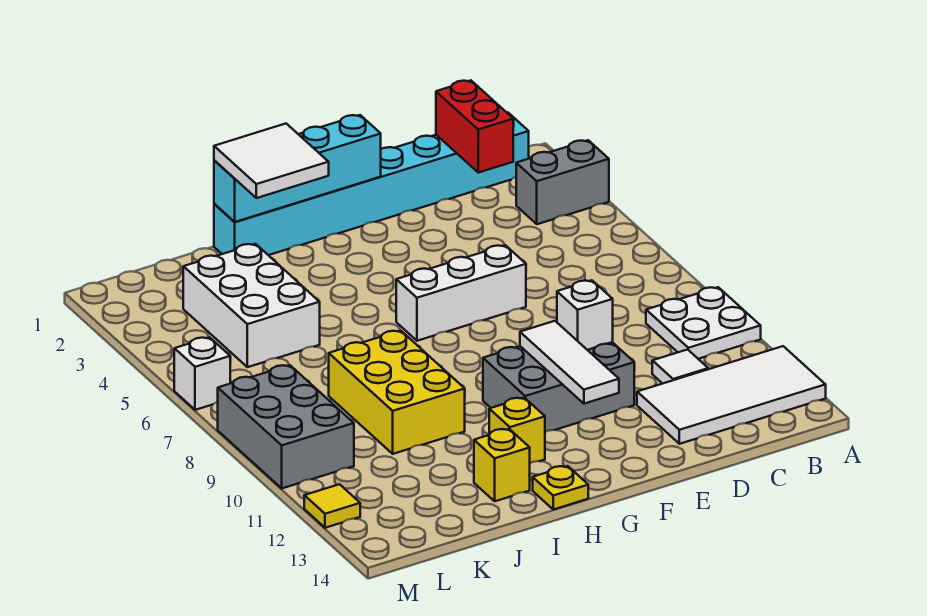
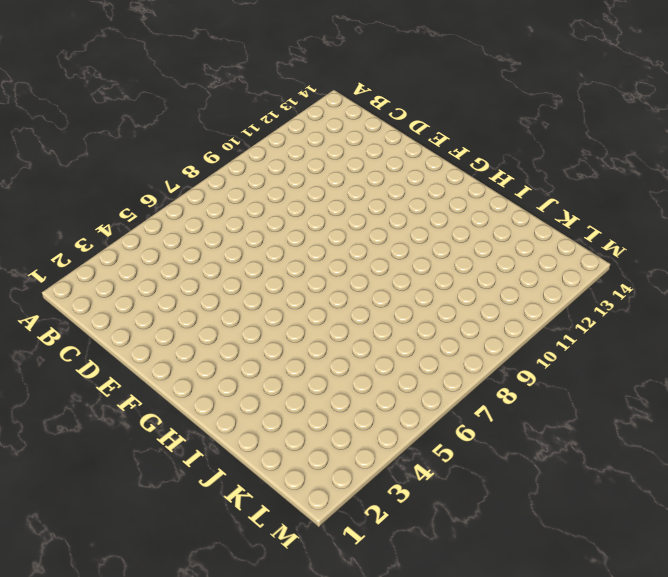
none -> grey brick A3:B3 level 1
none -> white plate A9:B10 level 1
none -> white tile A12:D13 level 1

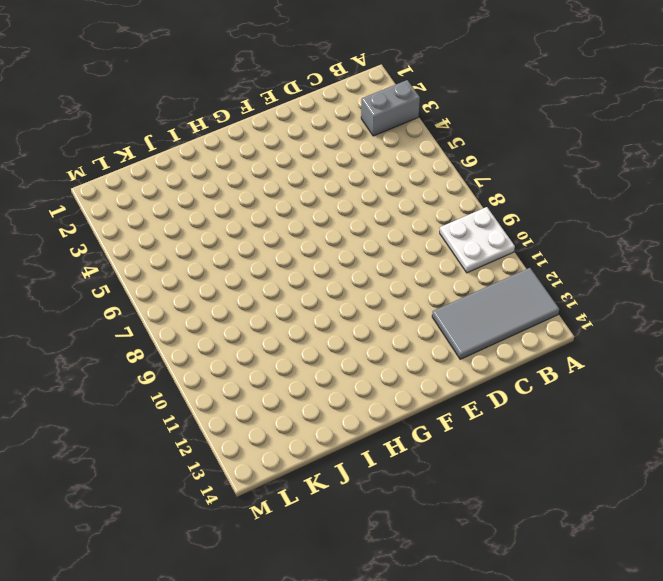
grey tile A12:D13 level 1 -> white tile A12:D13 level 1
none -> cyan brick B1:I1 level 1
none -> white tile C11 level 1
none -> white brick E6:G6 level 1

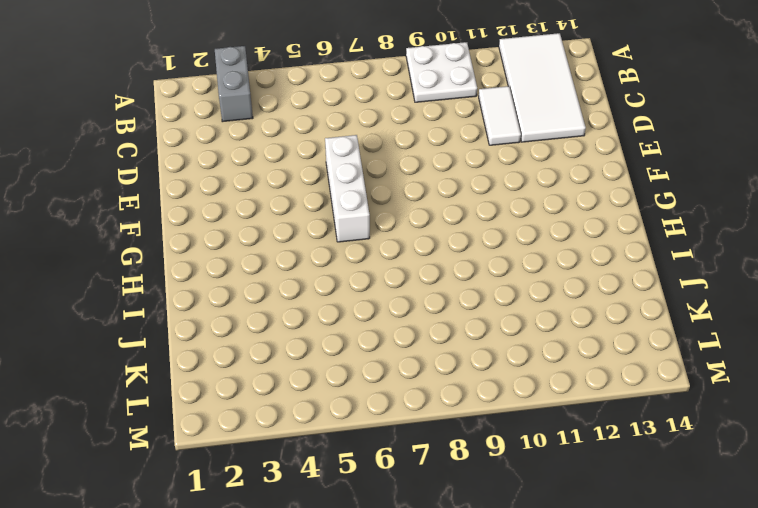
white tile C11:D11 level 1 -> white tile C11 level 1
none -> cyan brick B1:I1 level 1
none -> grey brick E10:G11 level 1
none -> yellow brick H12 level 1

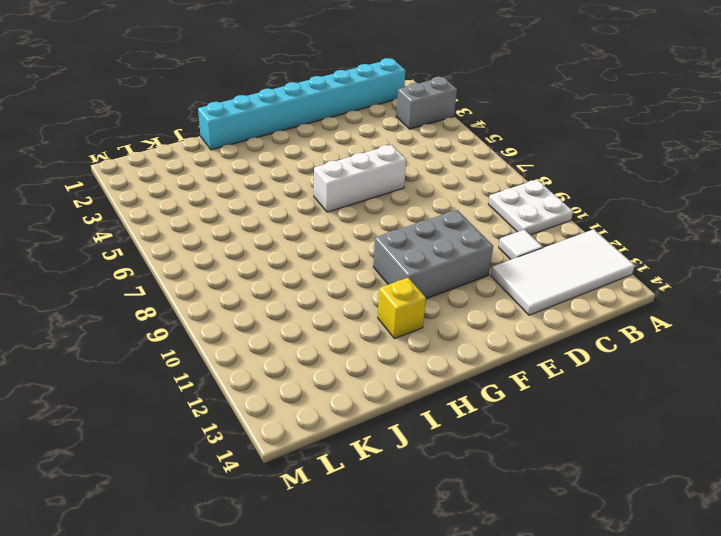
none -> yellow plate H14 level 1
none -> yellow brick I8:J10 level 1
none -> yellow brick I13 level 1

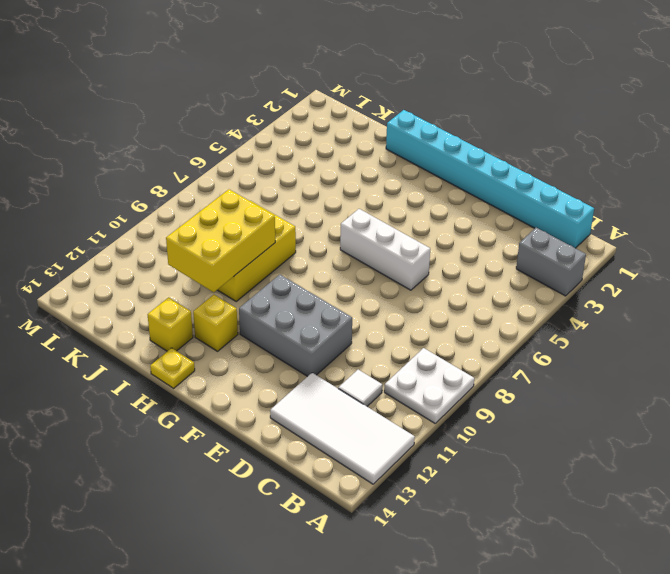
yellow brick I9:J11 level 2 -> none
none -> white brick J3:K5 level 1
none -> grey brick L8:M10 level 1
none -> white brick M6 level 1

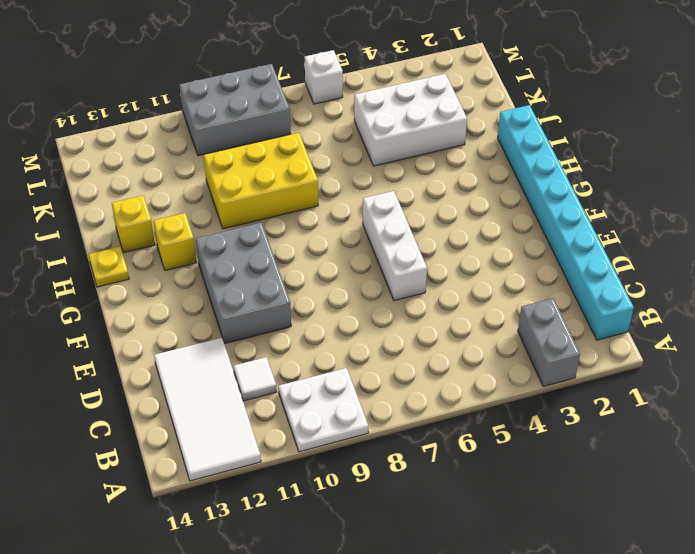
none -> yellow tile M12 level 1
none -> red brick C1:C2 level 2
none -> white brick E10 level 2

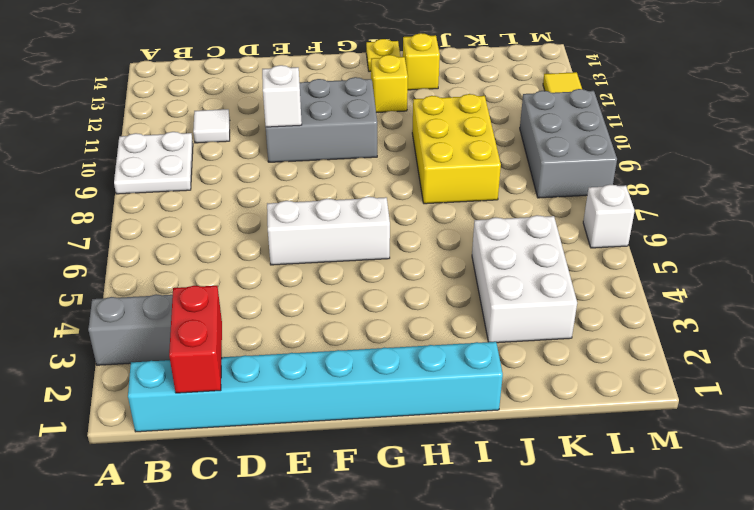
none -> white tile A12:D13 level 1
none -> cyan brick F1:I1 level 2
none -> white tile F10:F12 level 2

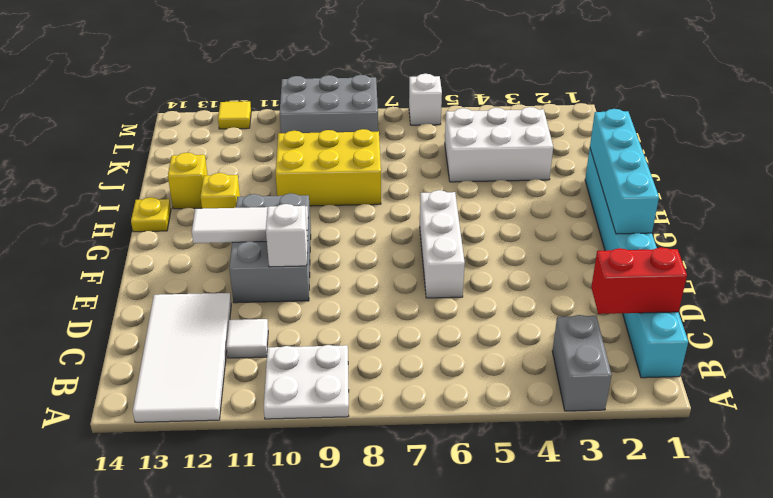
none -> white tile H1:I2 level 3

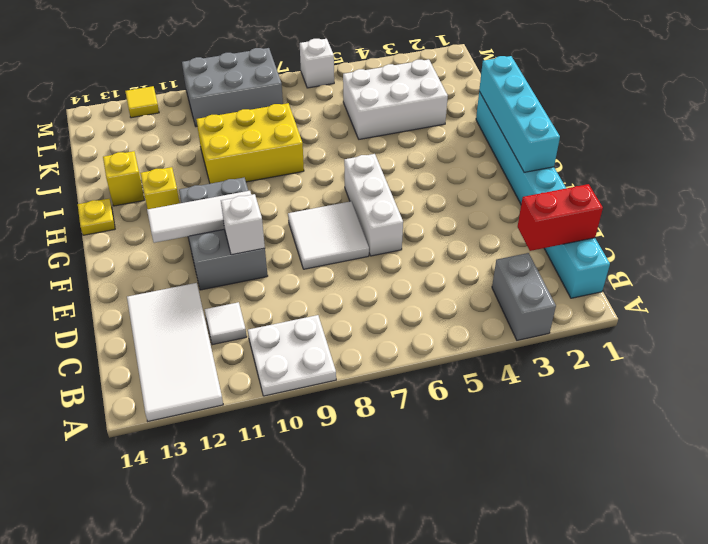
white tile E7:F8 level 1 -> white tile H1:I2 level 3

